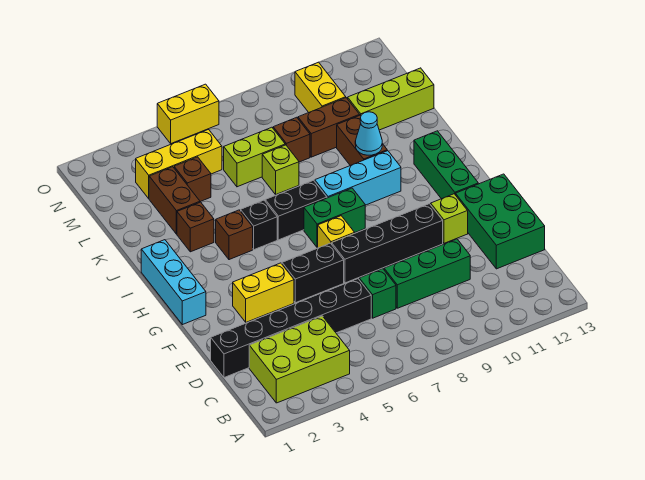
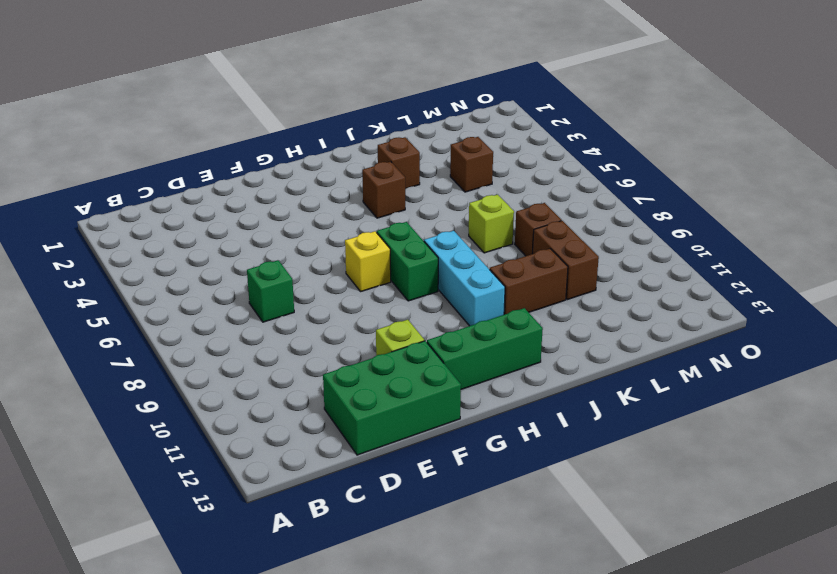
none -> lime brick B2:C4 level 1
none -> black brick D1:D6 level 1
none -> green brick D8:D10 level 1
none -> yellow brick F3:F4 level 1

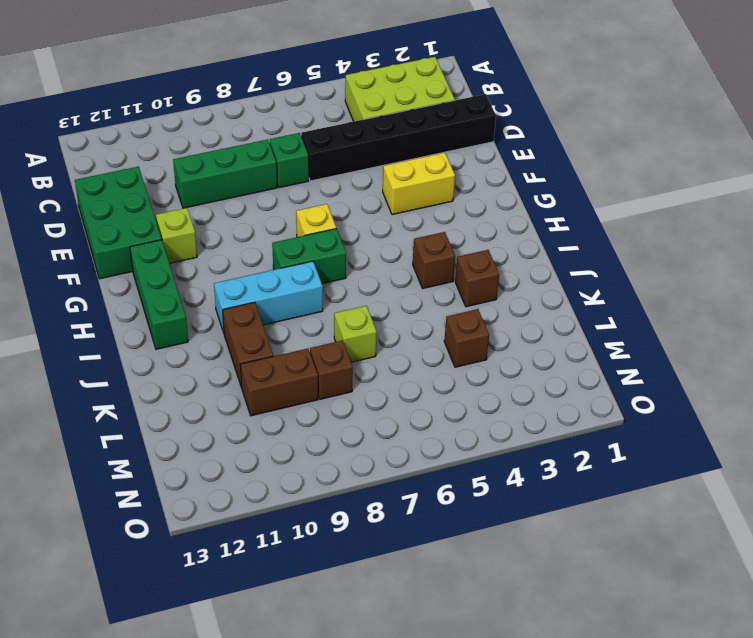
none -> black brick F5:F6 level 1
none -> black brick F7:F10 level 1
none -> cyan brick G1:I1 level 1
none -> black brick I5 level 1

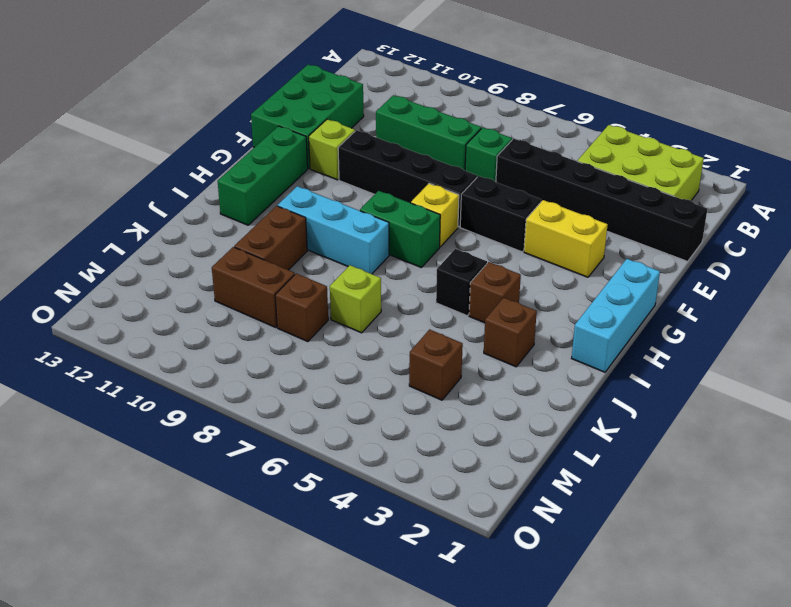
none -> black brick I6:I7 level 1
none -> brown brick K3:L3 level 1
none -> lime brick L6:L7 level 1
none -> lime brick L11:L13 level 1

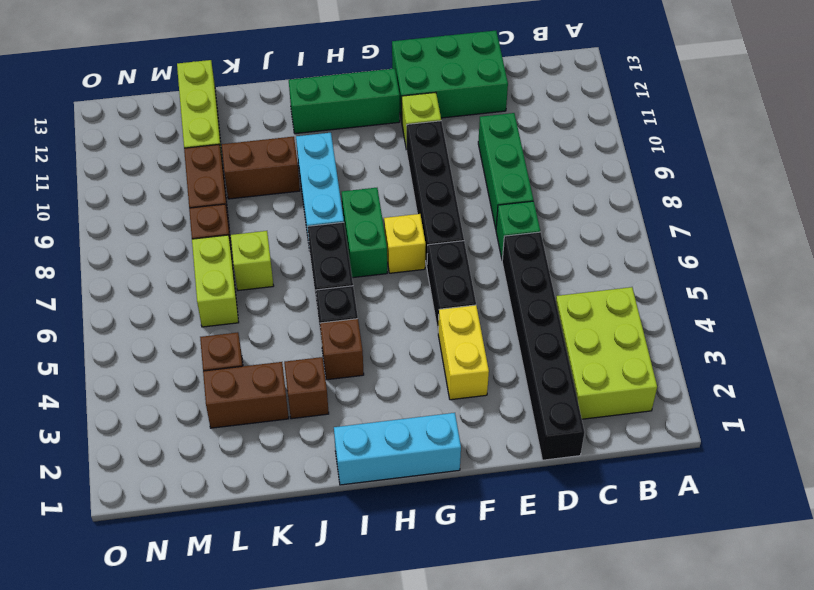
none -> yellow brick M3:M5 level 1
none -> yellow brick M10:N10 level 1
none -> yellow brick O5:O6 level 1
none -> cyan cone J10 level 2

